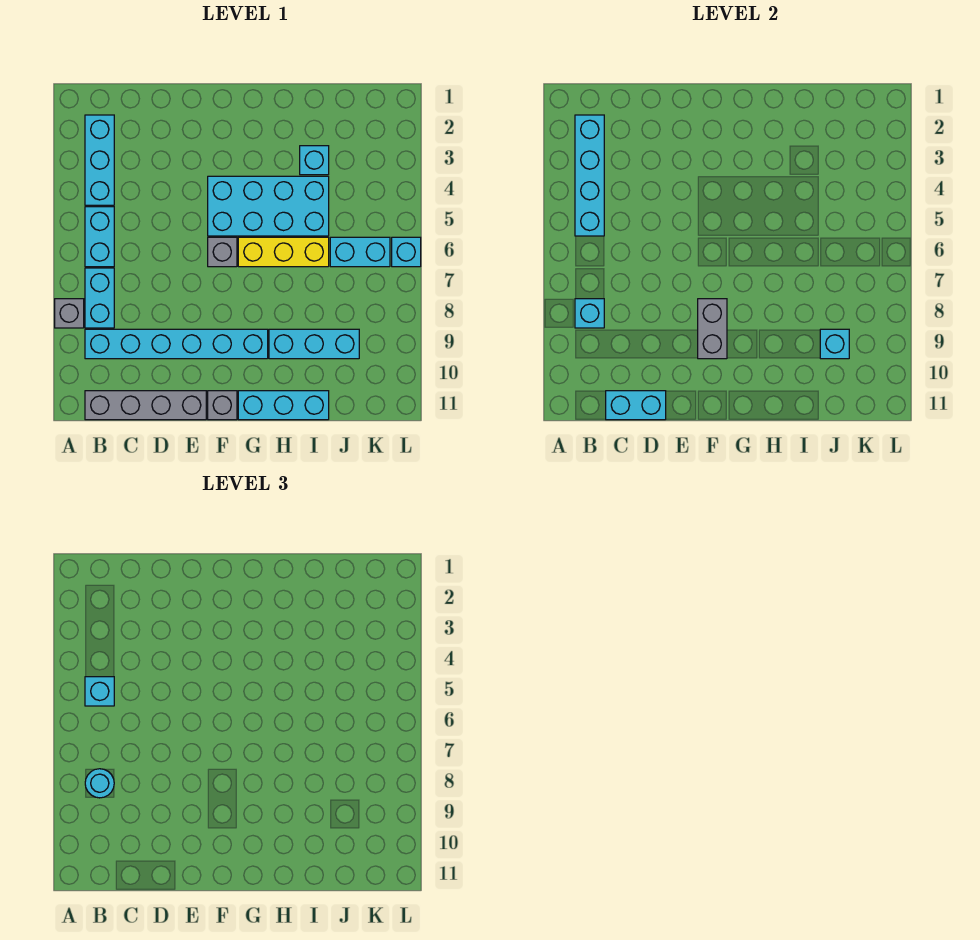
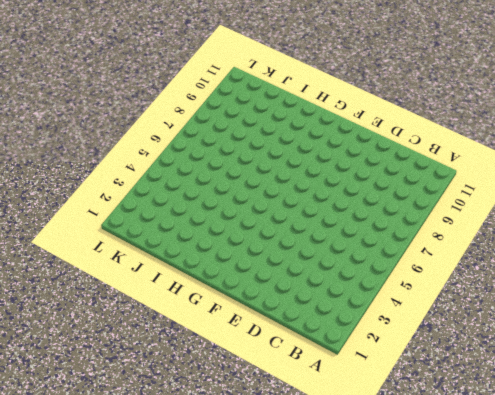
none -> grey brick A8 level 1
none -> cyan brick B2:B4 level 1
none -> cyan brick B5:B6 level 1

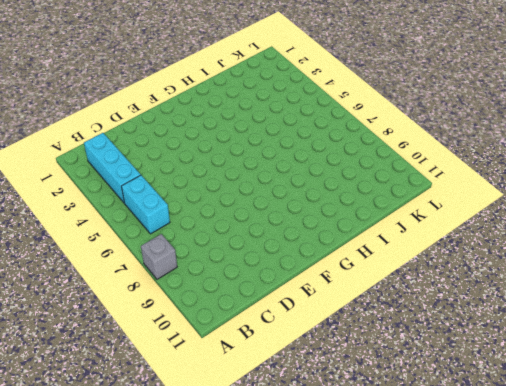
none -> cyan brick B7:B8 level 1
none -> cyan brick B9:G9 level 1
none -> grey brick B11:E11 level 1

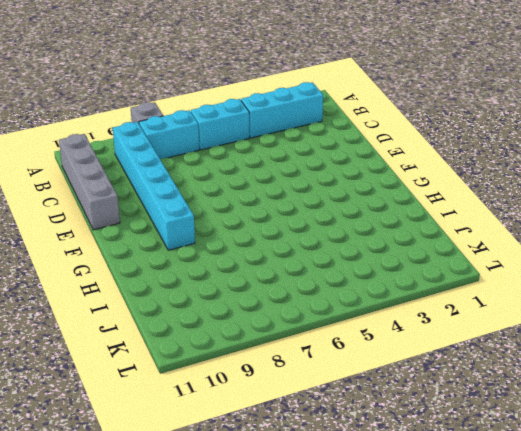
none -> cyan brick F4:I5 level 1
none -> grey brick F6 level 1
none -> grey brick F11 level 1

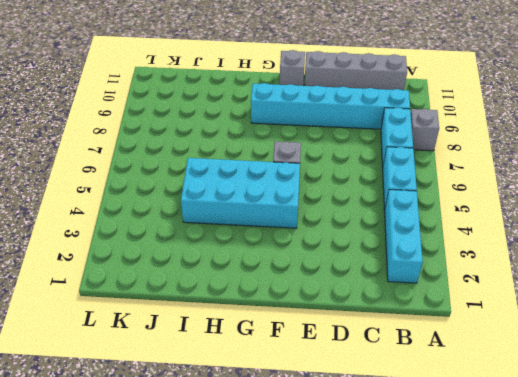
none -> yellow brick G6:I6 level 1
none -> cyan brick G11:I11 level 1
none -> cyan brick H9:J9 level 1

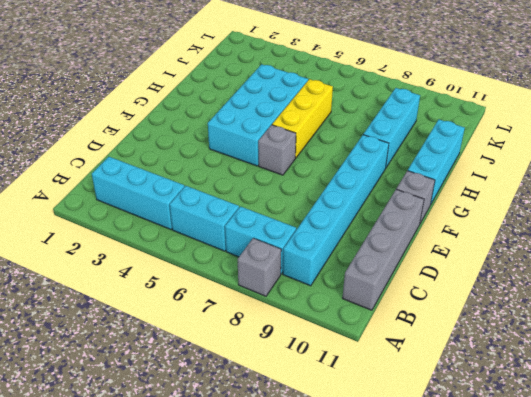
none -> cyan brick I3 level 1
none -> cyan brick J6:K6 level 1
none -> cyan brick L6 level 1

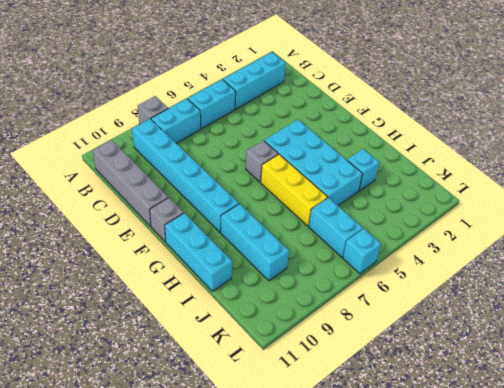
none -> cyan brick B2:B5 level 2
none -> cyan brick B8 level 2
none -> cyan brick C11:D11 level 2

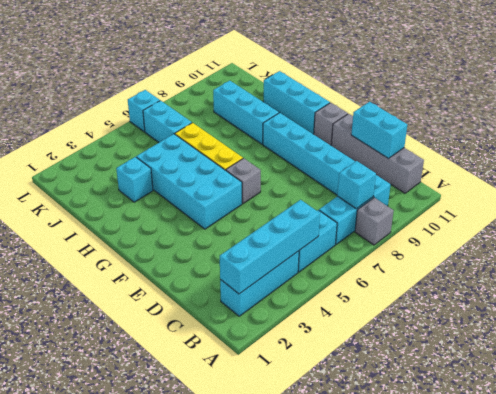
none -> grey brick F8:F9 level 2
none -> cyan brick J9 level 2
none -> cyan brick B5 level 3

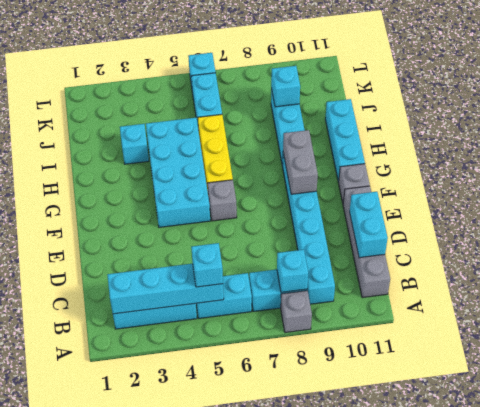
grey brick F9:G9 level 2 -> grey brick F8:F9 level 2
none -> cyan round brick B8 level 3

